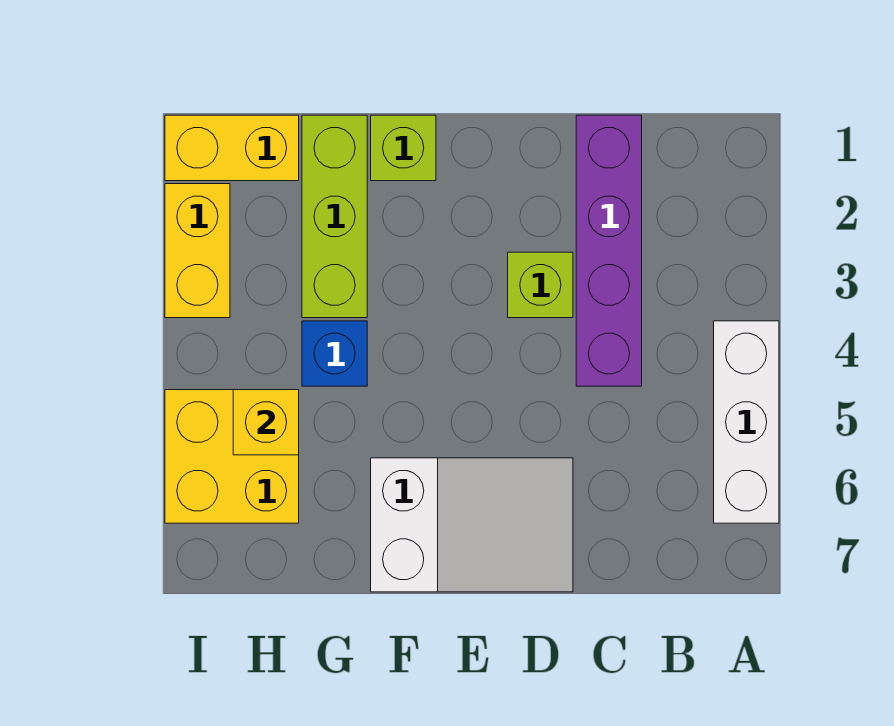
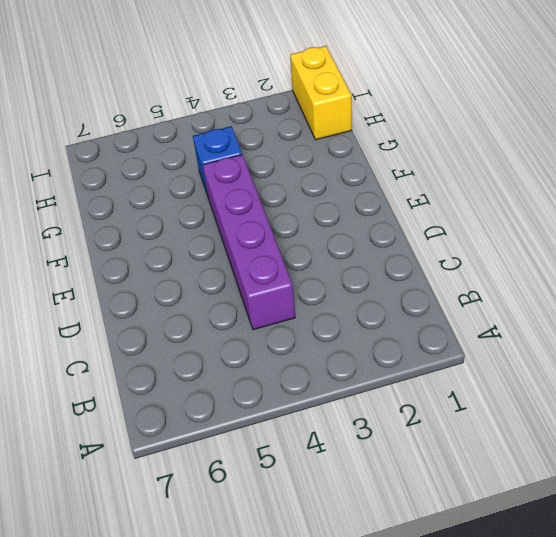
purple brick C4:F4 level 1 -> purple brick C1:C4 level 1
none -> white brick A4:A6 level 1
none -> lime brick D3 level 1

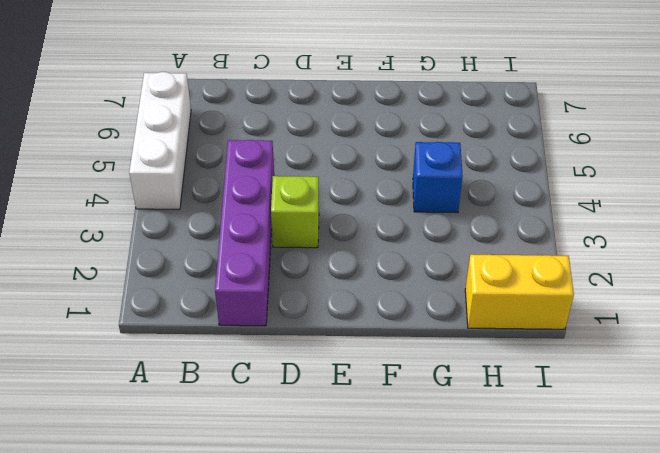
none -> white slope D6:F7 level 1 top F
none -> lime brick F1 level 1

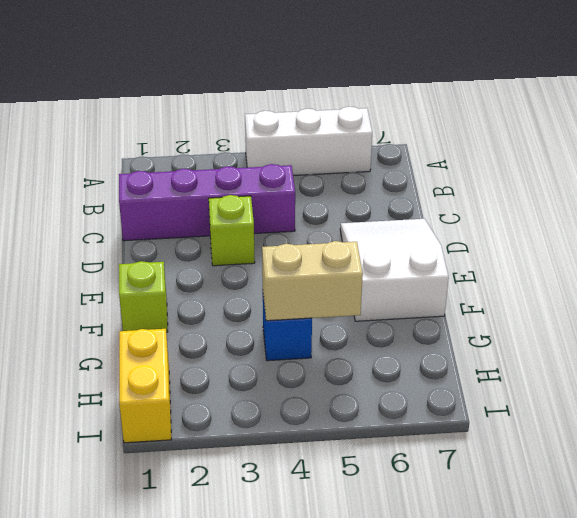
tan brick G4:G5 level 2 -> none
none -> lime brick G1:G3 level 1
none -> yellow brick H5:I6 level 1

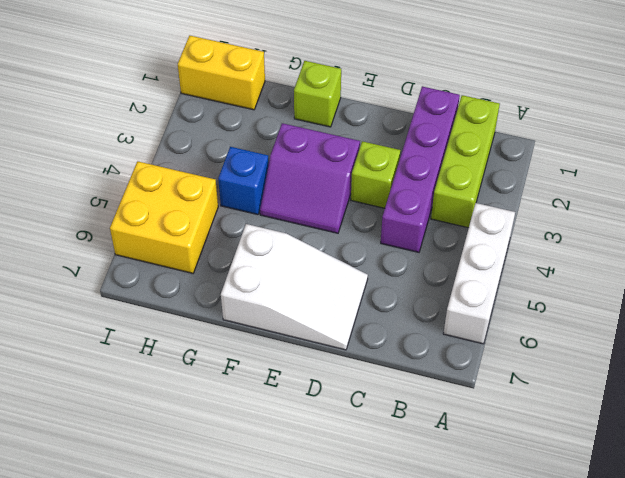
lime brick B1:B3 level 1 -> lime brick G1:G3 level 1
purple slope E3:F4 level 1 top 3 -> none
none -> yellow brick I2:I3 level 1
none -> yellow brick H5 level 2

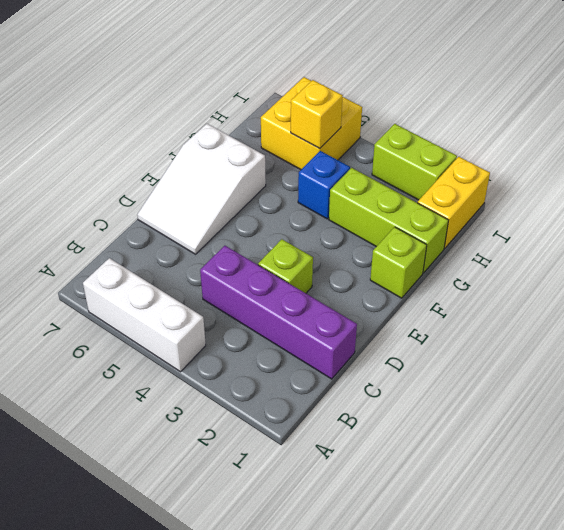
lime brick I2:I3 level 1 -> yellow brick I2:I3 level 1

